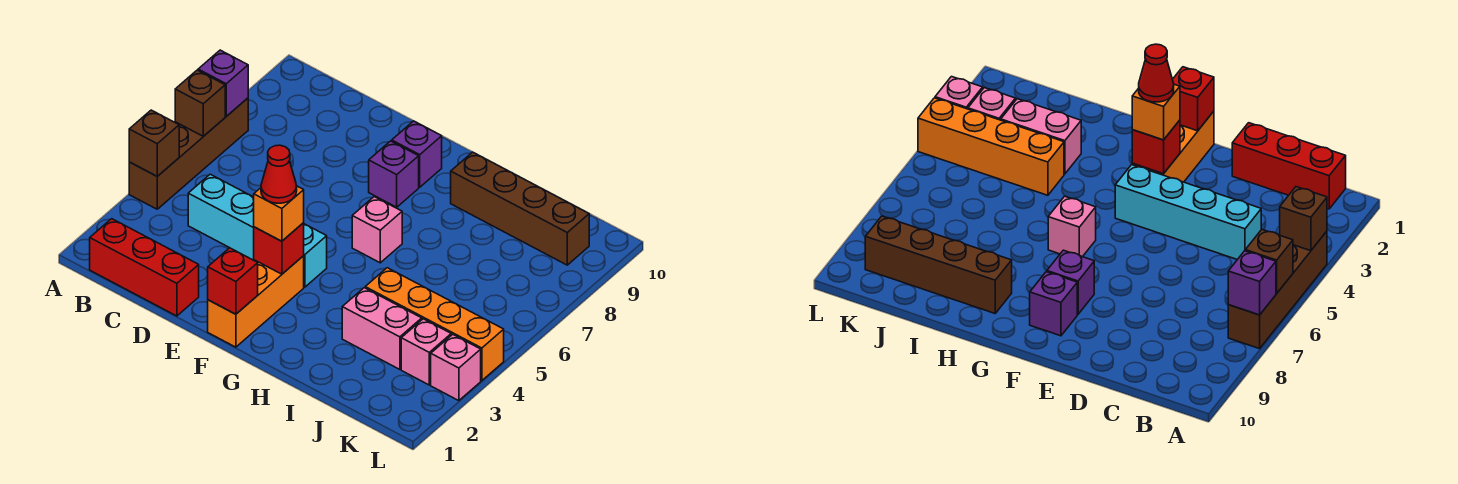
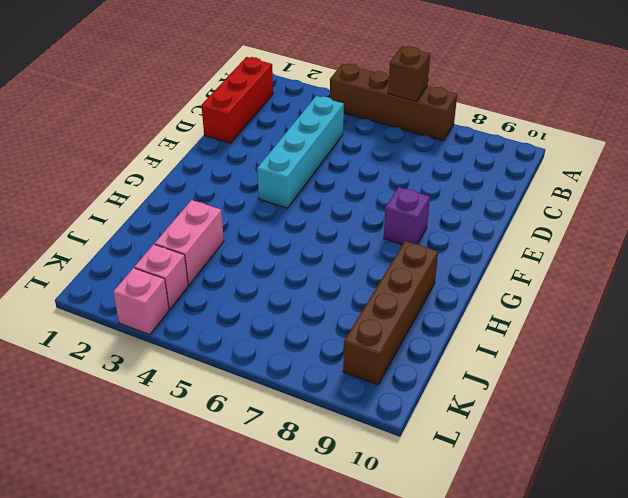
none -> orange brick F1:F3 level 1
none -> purple brick F9 level 1
none -> pink brick G6 level 1

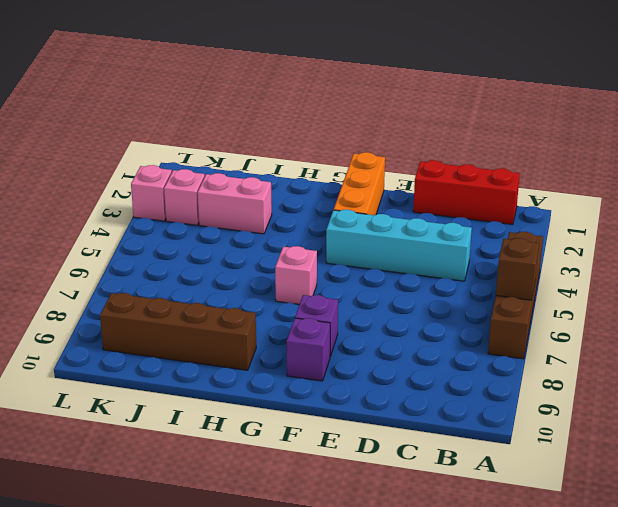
none -> orange brick I4:L4 level 1
none -> brown brick A4 level 2
none -> purple brick A7 level 2

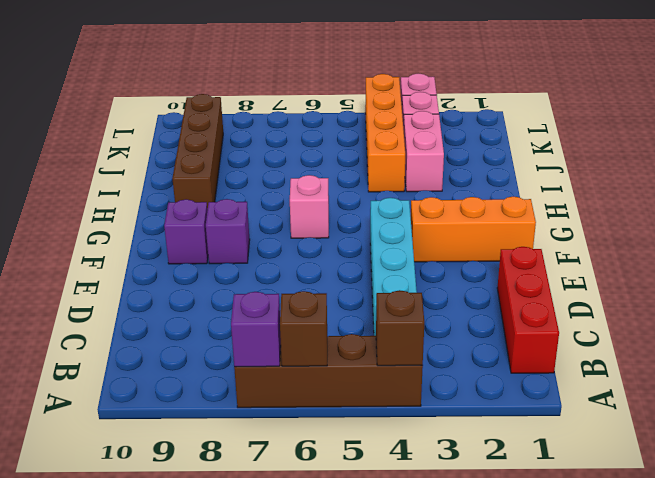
none -> red brick F1 level 2
none -> red brick F3 level 2
none -> orange brick F3 level 3

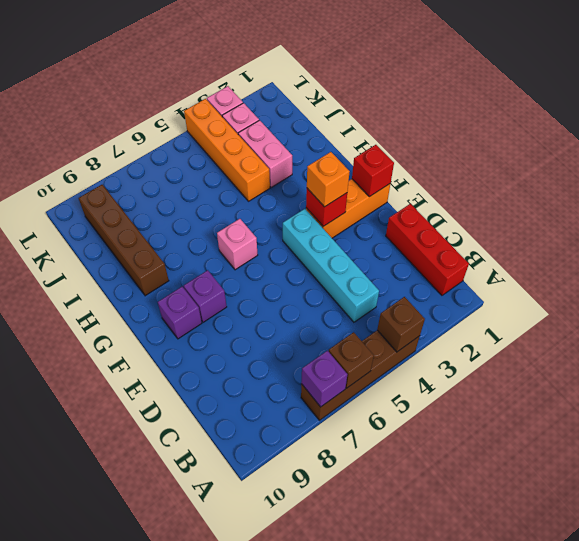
none -> red cone F3 level 4

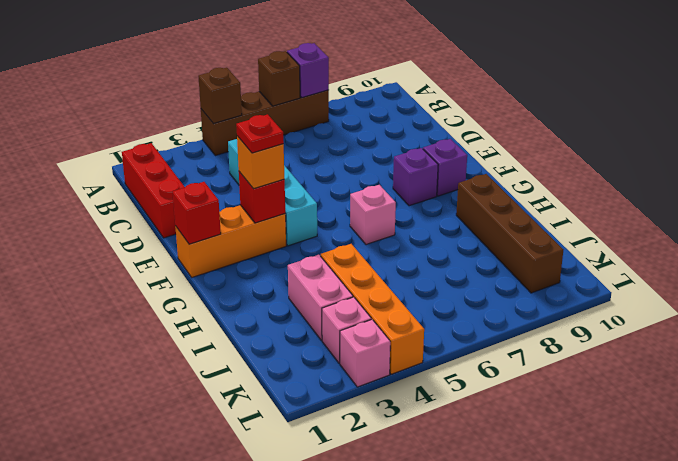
red plate F3 level 4 -> red cone F3 level 4

